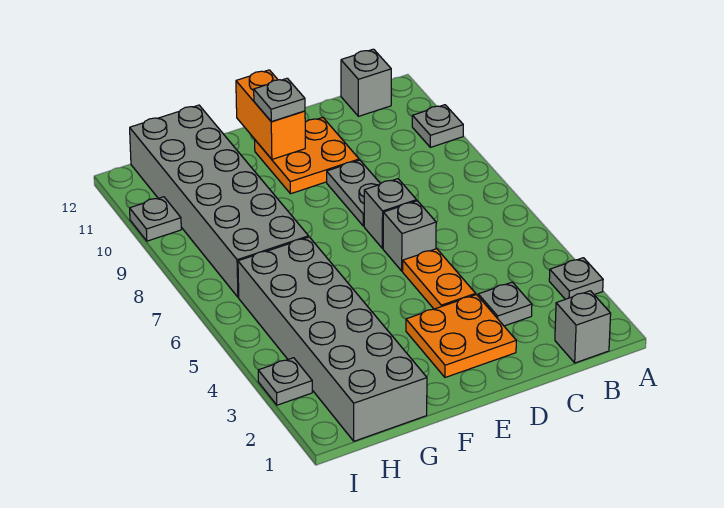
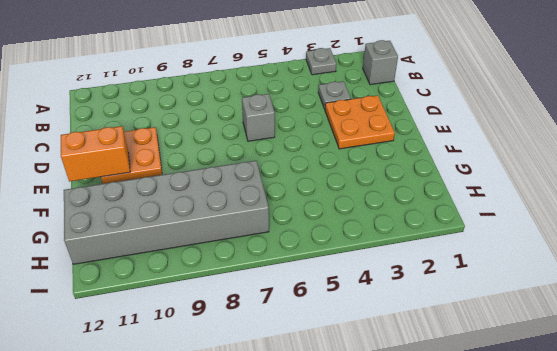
none -> grey plate A10 level 1
none -> grey brick B12 level 1
none -> orange plate D4:D5 level 1

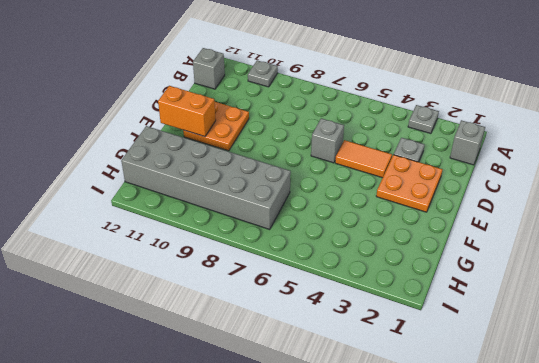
orange tile D4:D5 level 1 -> orange plate D4:D5 level 1
none -> grey brick D7 level 1
none -> grey plate D8:D9 level 1
none -> grey brick G1:H6 level 1

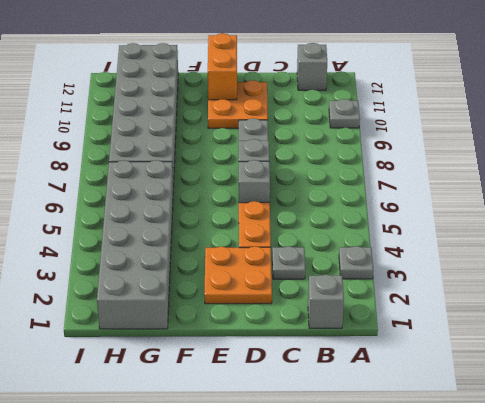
none -> grey plate I3 level 1
none -> grey plate I10 level 1
none -> grey plate E11 level 3

